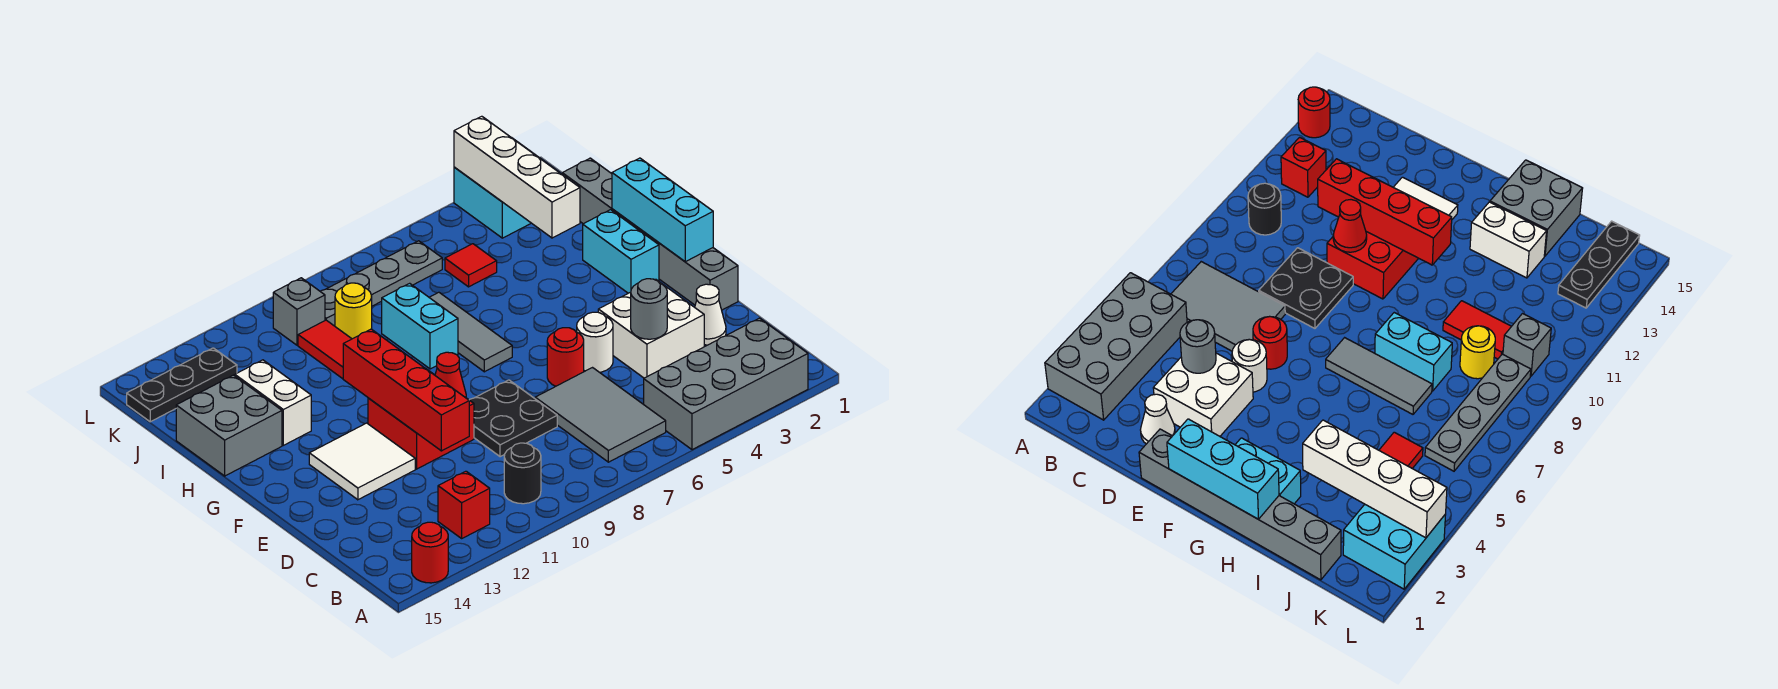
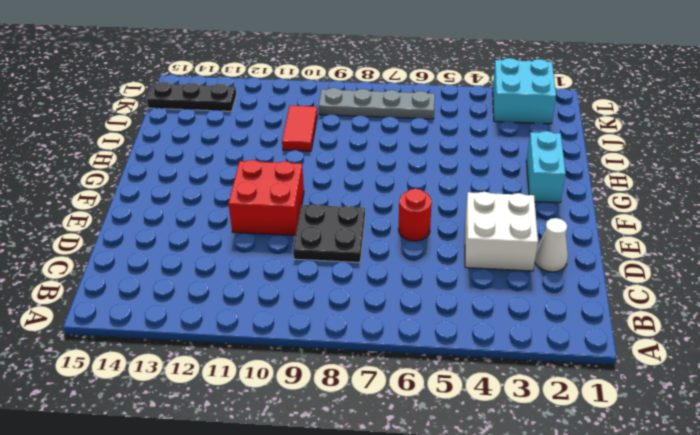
none -> grey brick A2:B5 level 1
none -> red round brick A14 level 1
none -> grey tile B6:D7 level 1
none -> black round brick B10 level 1

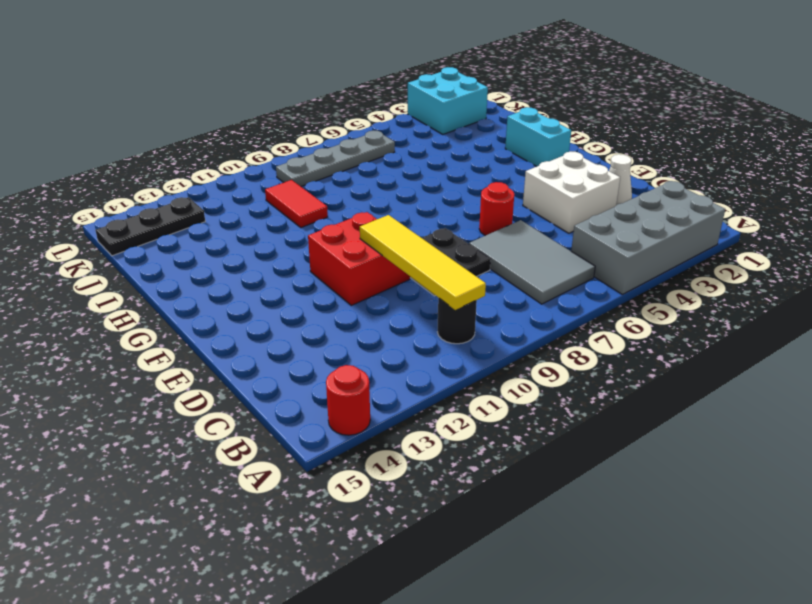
yellow tile B10:E10 level 2 -> red cone E10 level 2
none -> red brick B12 level 1
none -> grey brick E1:J1 level 1
none -> white round brick E5 level 1
none -> white tile E12:F13 level 1

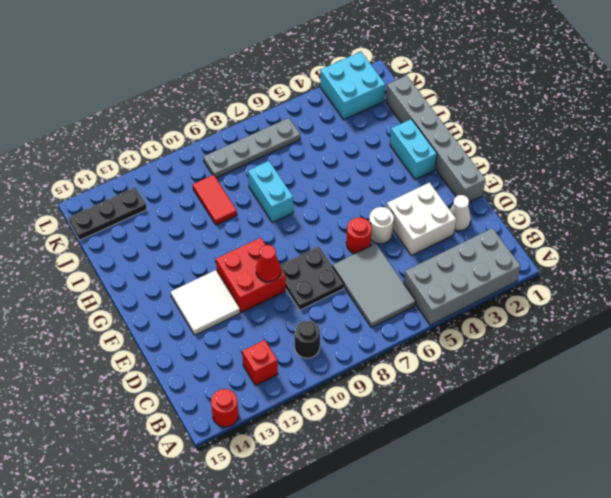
none -> grey tile G7:I7 level 1
none -> white brick H13:I13 level 1
none -> grey brick H14:I15 level 1
none -> red tile J5 level 1

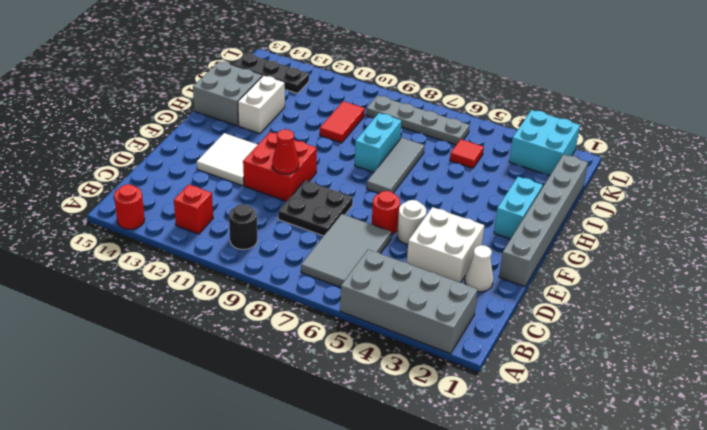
none -> yellow round brick J9 level 1
none -> grey brick K10 level 1
none -> grey round brick D4 level 2
none -> red brick D11:G11 level 2

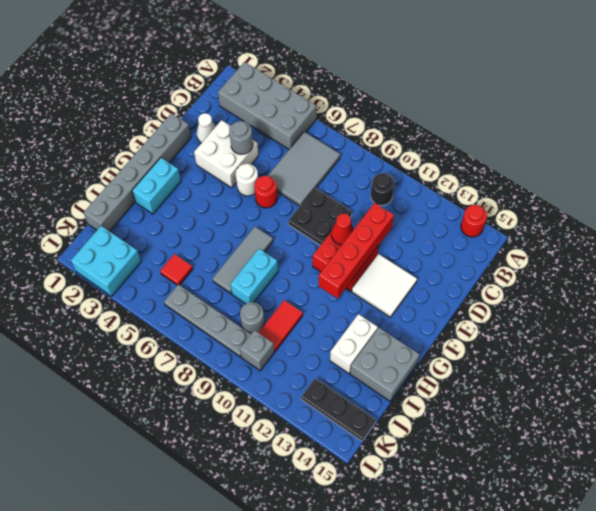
grey round brick J9 level 1 -> yellow round brick J9 level 1
none -> red brick B12 level 1
none -> cyan brick F1:H1 level 2
none -> white brick I3:L3 level 2

